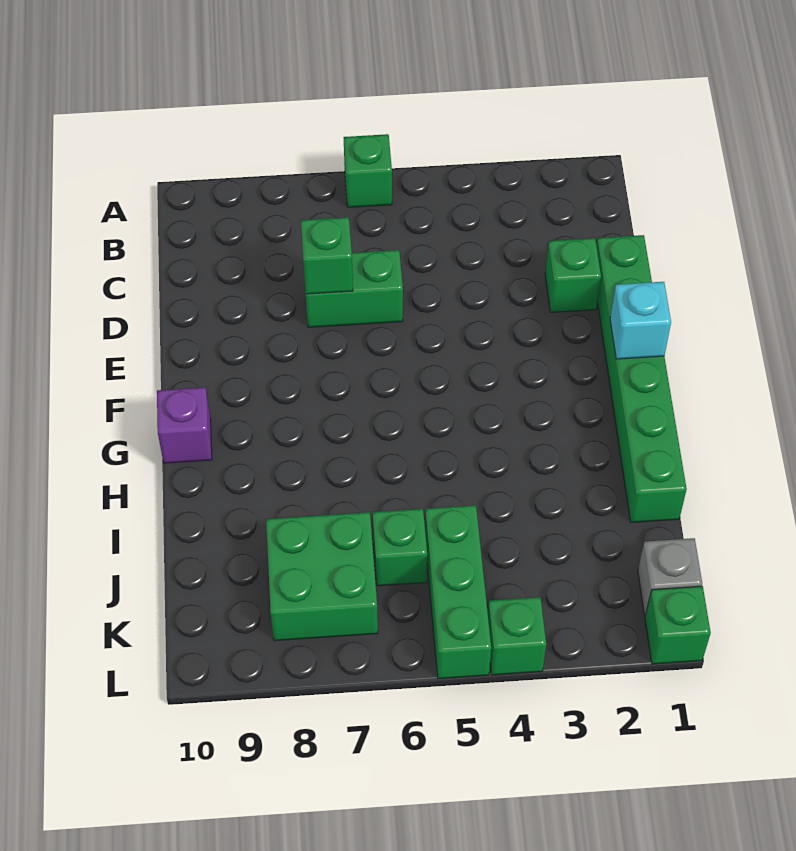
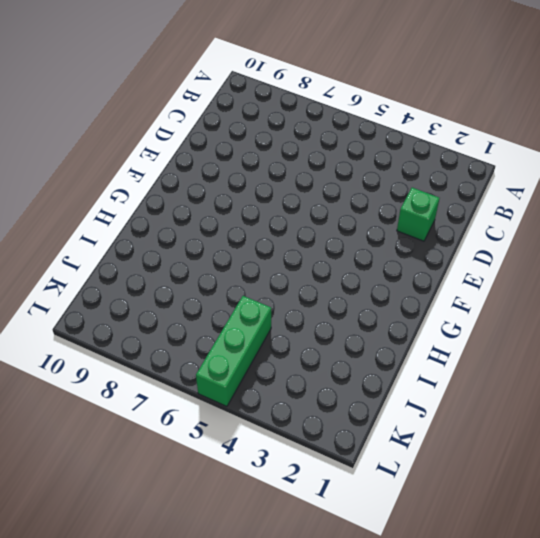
none -> green brick A6 level 1
none -> green brick D1:I1 level 1
none -> green brick D6:D7 level 1

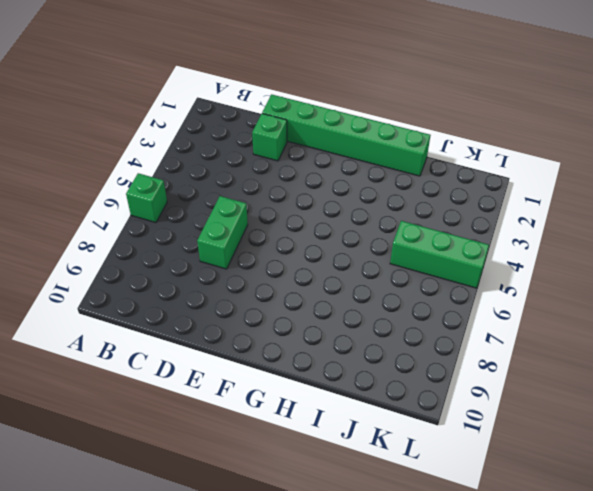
none -> purple brick G10 level 1
none -> green brick J6 level 1
none -> green brick J7:K8 level 1

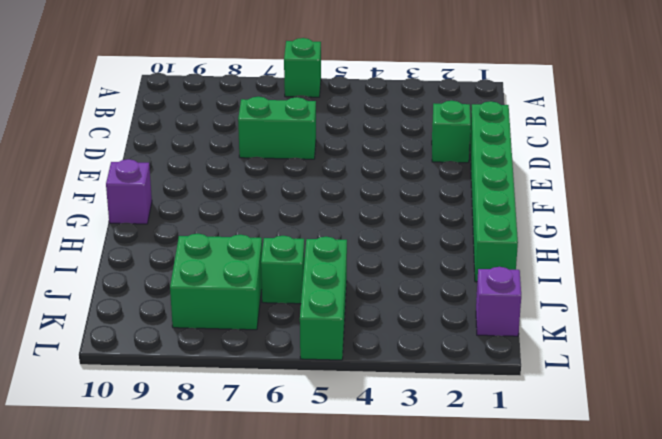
purple brick K1 level 1 -> grey brick K1 level 1
none -> green brick L1 level 1
none -> green brick L4 level 1
none -> green brick D7 level 2

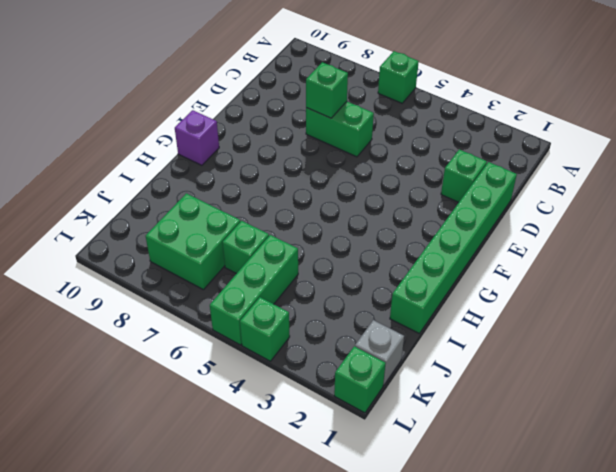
none -> cyan brick F1 level 2

